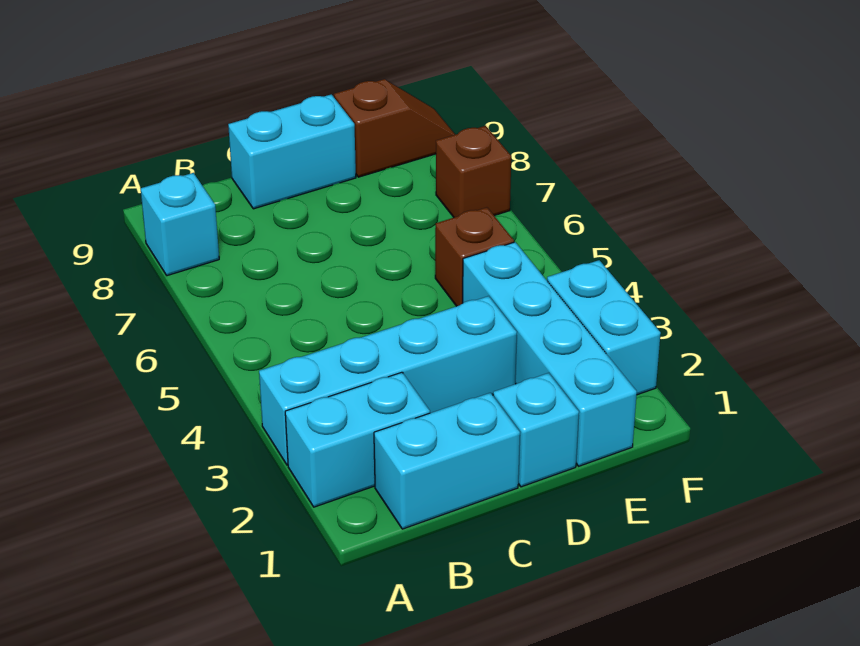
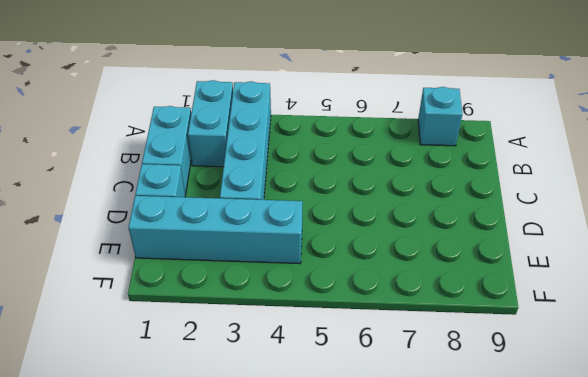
none -> cyan brick C9:D9 level 1
none -> brown brick E5 level 1

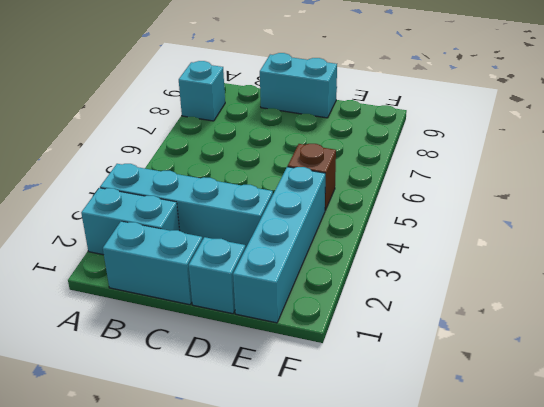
none -> brown slope E9:F9 level 1 top E
none -> cyan brick F2:F3 level 1

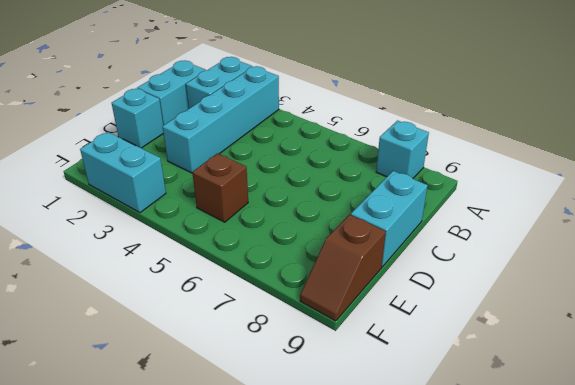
none -> cyan brick E1:E4 level 1
none -> brown brick F7 level 1

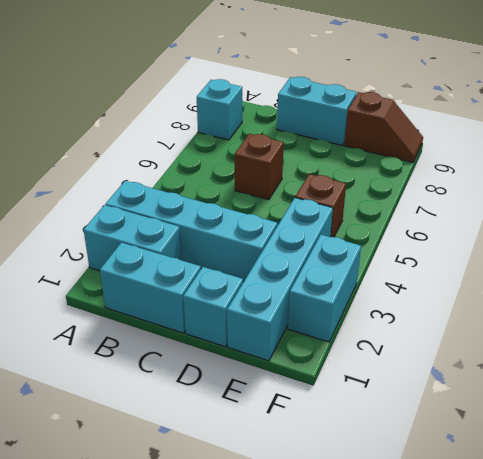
brown brick C6 level 1 -> brown brick F7 level 1

